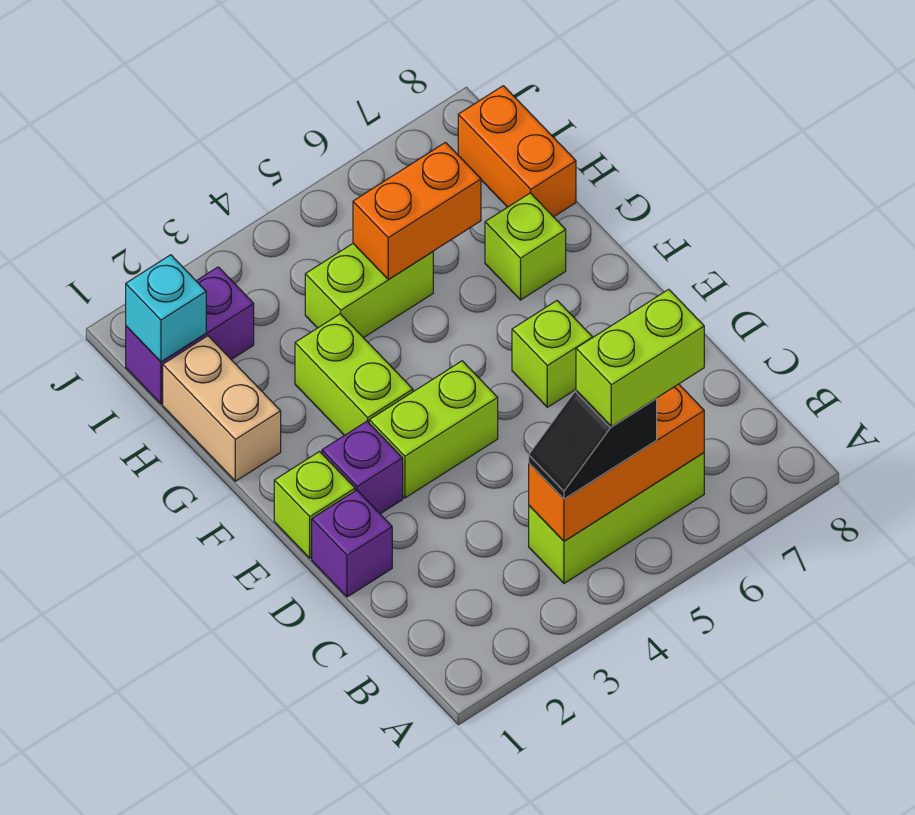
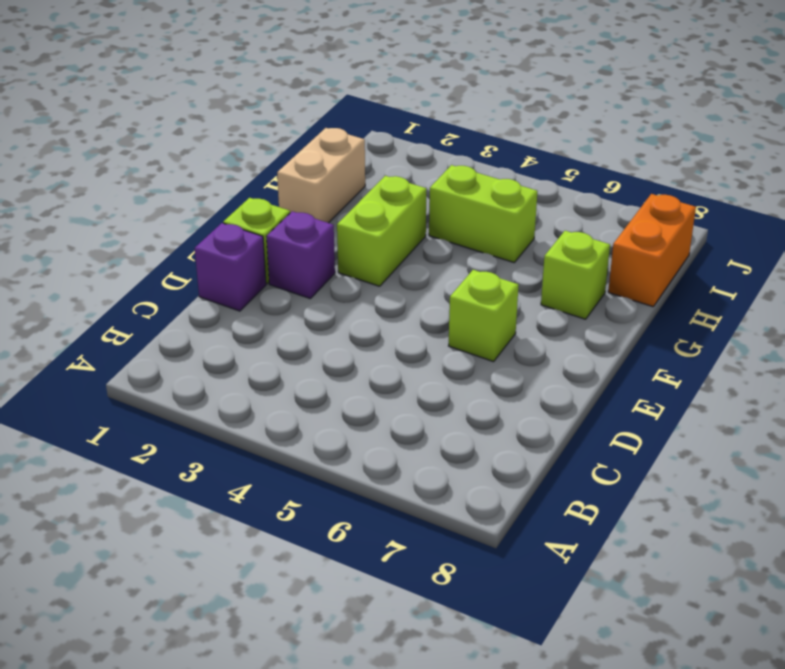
none -> lime brick B4:B6 level 1
none -> lime brick E3:E4 level 1
none -> purple brick I1:I2 level 1

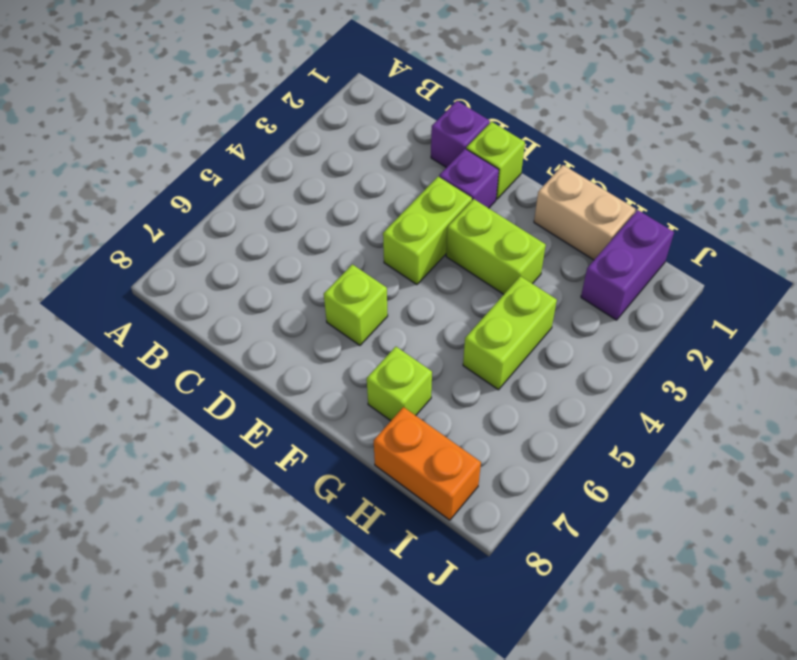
none -> lime brick B4:B6 level 1
none -> orange brick B4:B6 level 2
none -> orange brick H5:H6 level 2

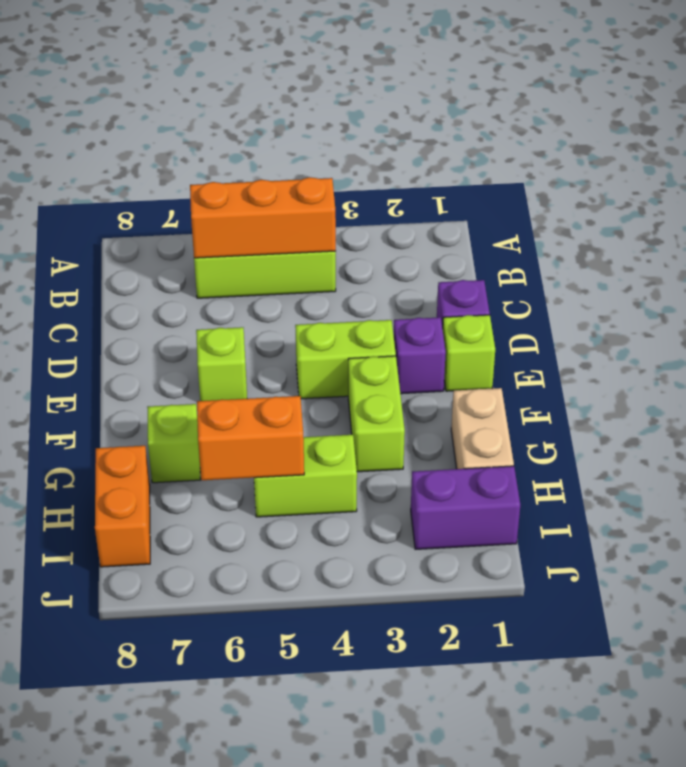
none -> cyan brick I1 level 2
none -> black slope B4:B5 level 3 top 5
none -> lime brick B5:B6 level 4

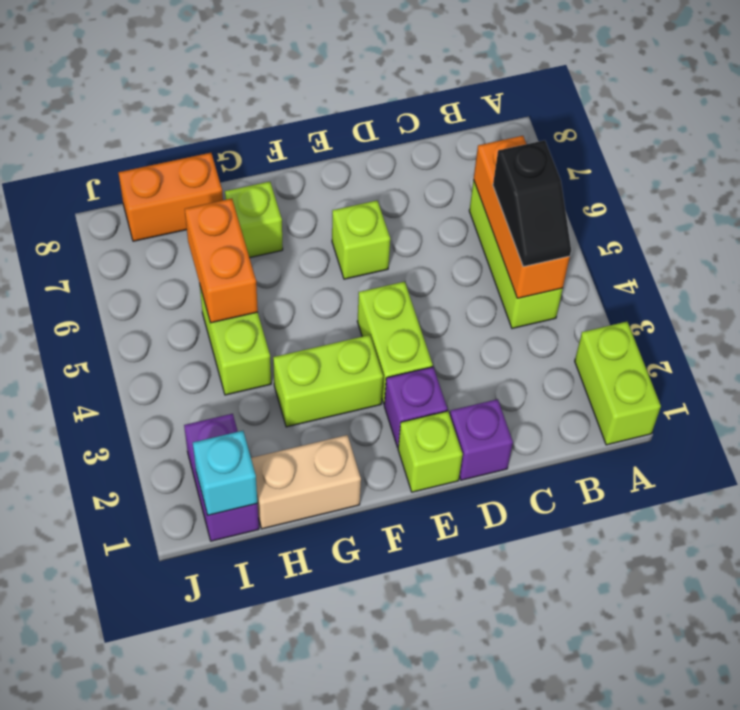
lime brick A1:A2 level 1 -> lime brick B5:B6 level 4

